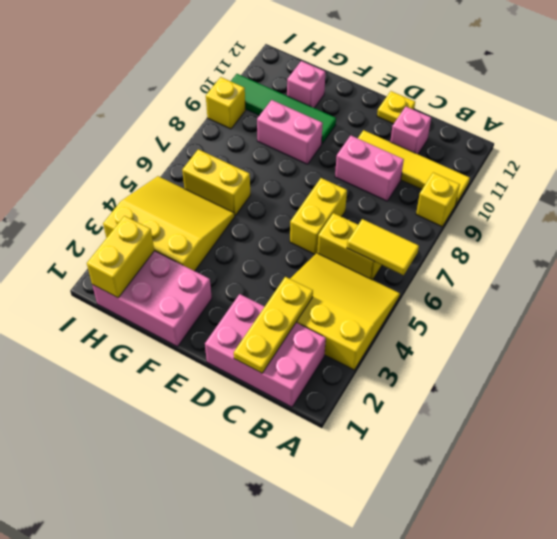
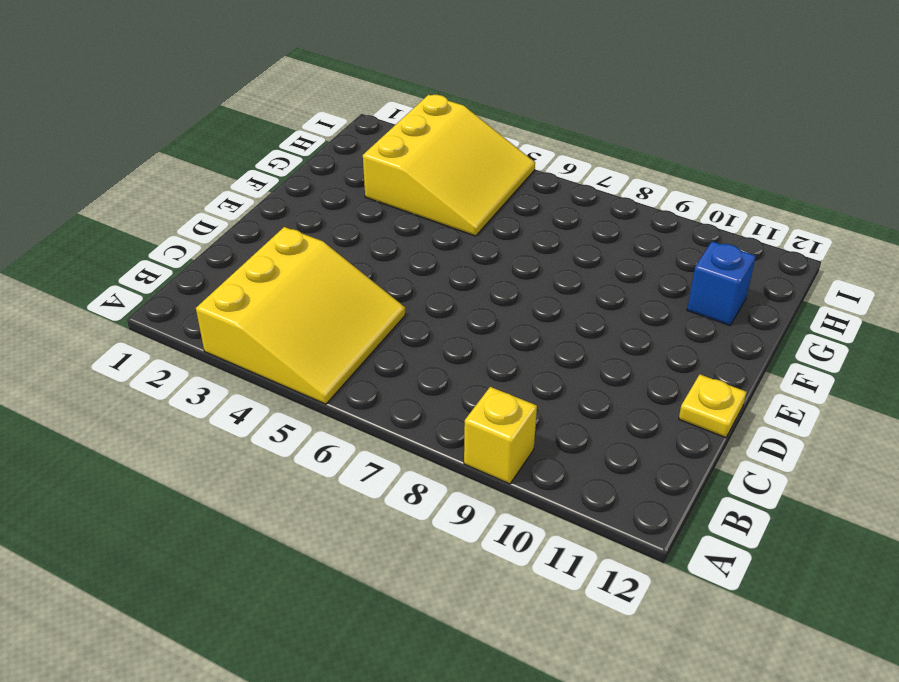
blue brick G11 level 1 -> pink brick G11 level 1
none -> yellow tile A10:D10 level 1
none -> pink brick B1:D2 level 1
none -> yellow brick B6:C6 level 1

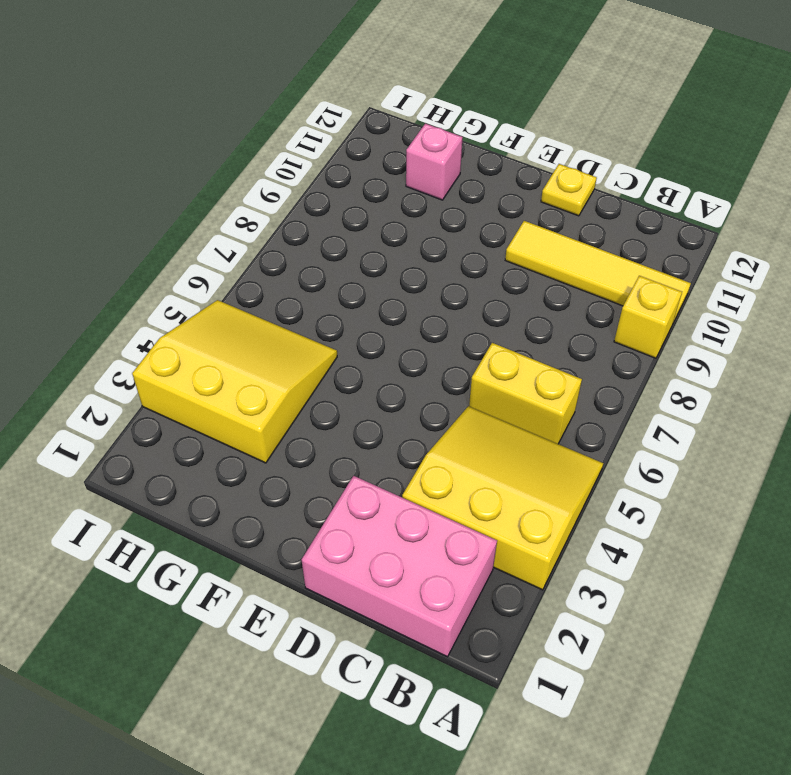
none -> pink brick C9:D9 level 1
none -> pink brick C11 level 1
none -> yellow brick D6:D7 level 1

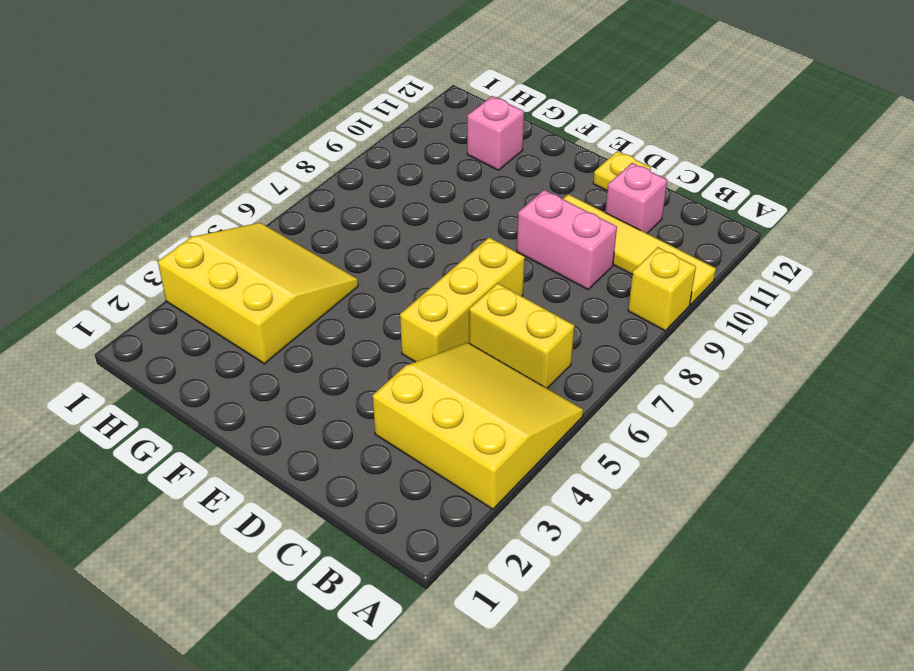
yellow brick D5:D7 level 1 -> yellow brick D6:D7 level 1
none -> pink brick B1:D2 level 1
none -> pink brick F1:H2 level 1
none -> pink brick F9:G9 level 1

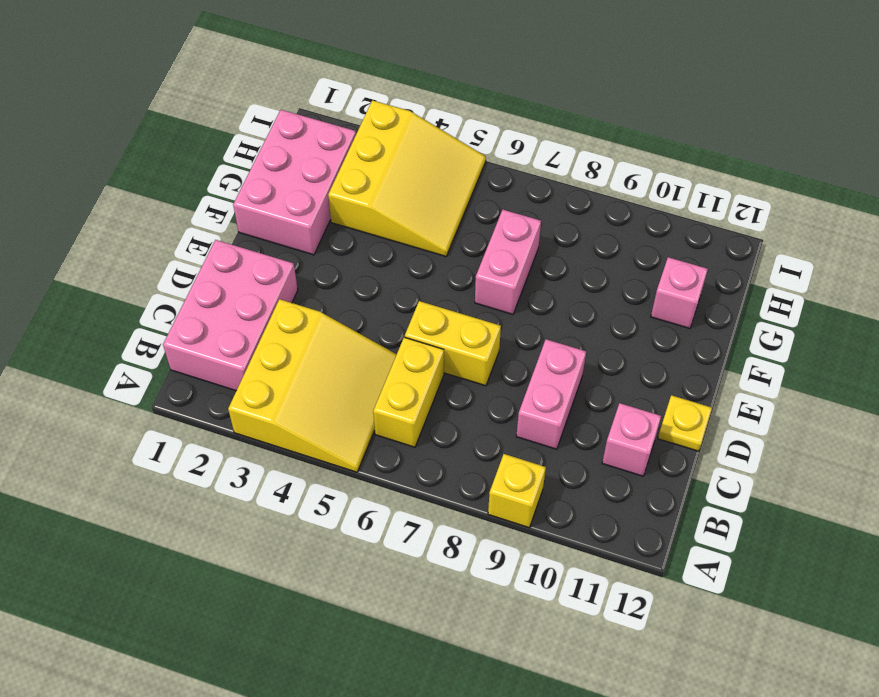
pink brick F7:G7 level 1 -> pink brick F9:G9 level 1
none -> yellow tile A10:D10 level 1
none -> green tile F10:I10 level 1
none -> yellow brick G6:H6 level 1

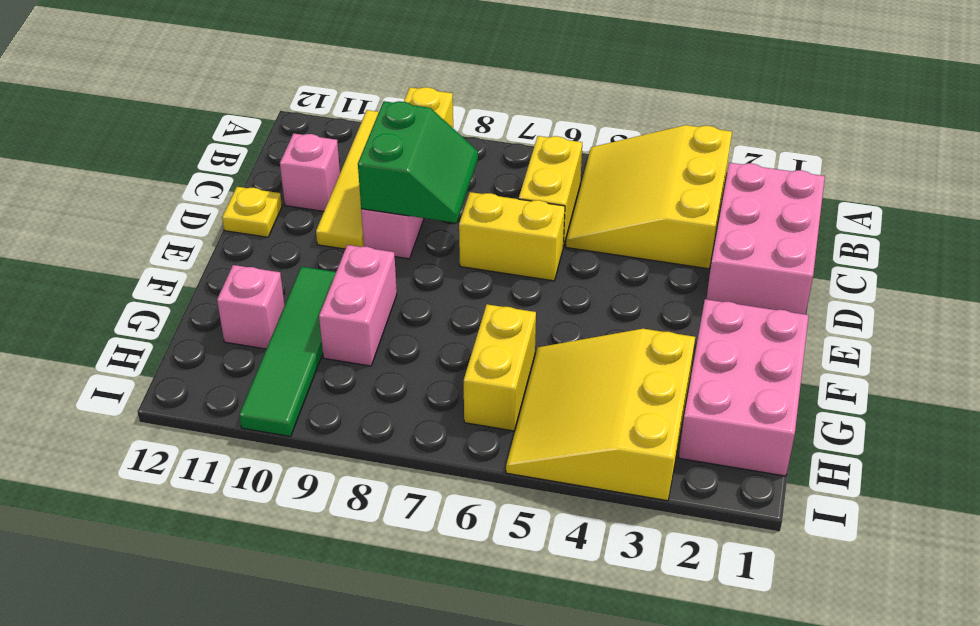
green slope C8:D9 level 2 top 9 -> none
none -> yellow brick I9 level 1
none -> yellow tile A6:B6 level 2
none -> yellow plate C1:C3 level 2

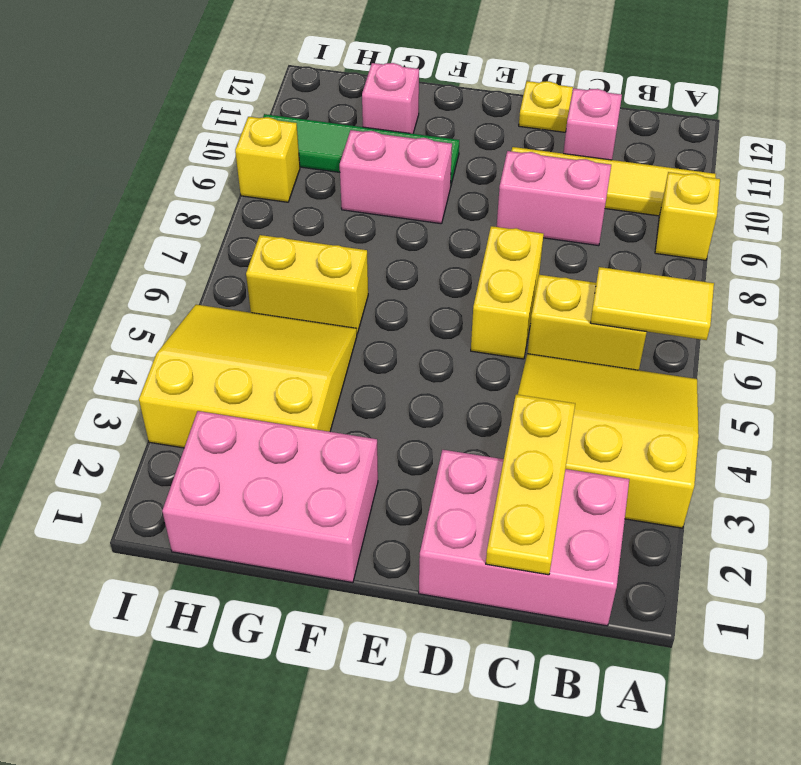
none -> yellow brick H1:H2 level 2

